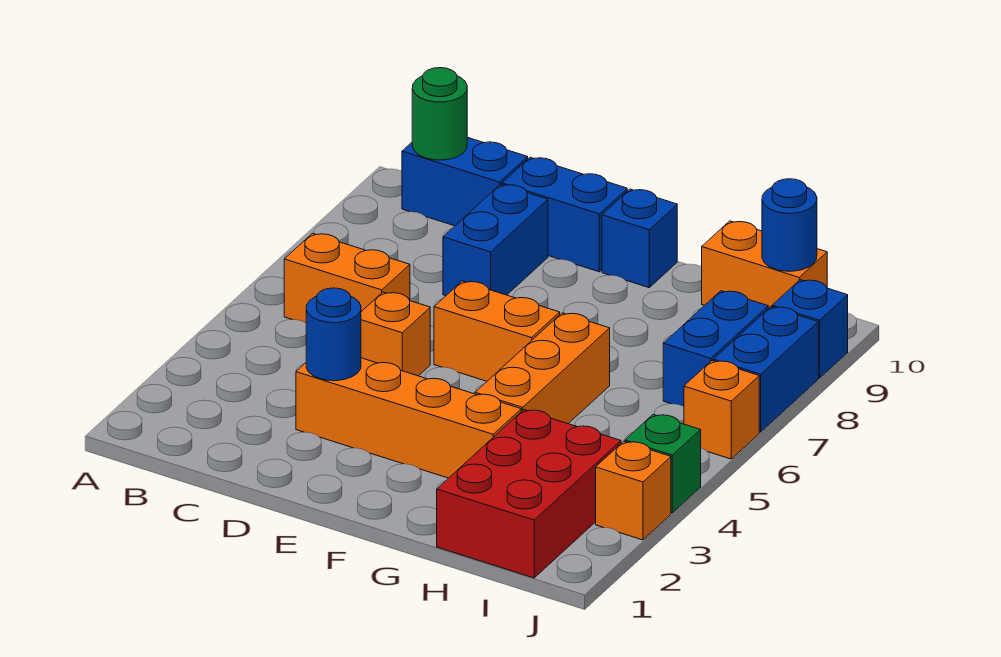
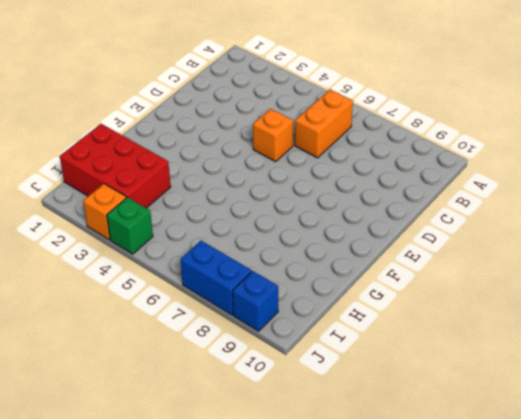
none -> blue brick B10:C10 level 1
none -> orange brick D3:G3 level 1
none -> blue brick D8:D9 level 1

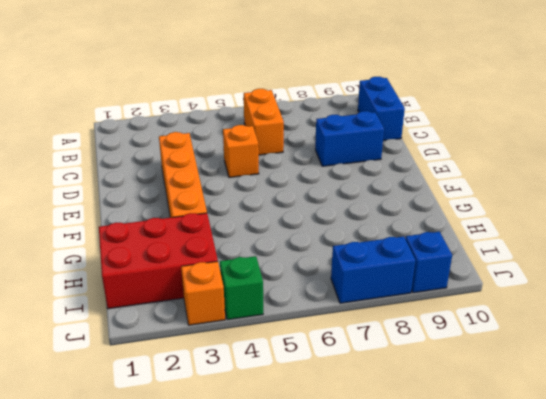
none -> blue brick D10:E10 level 1
none -> orange brick E6:F6 level 1
none -> blue brick F10 level 1

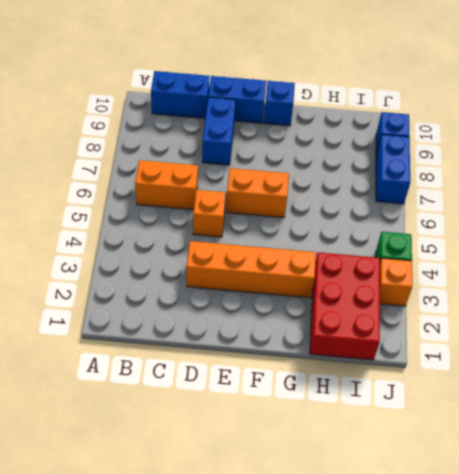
none -> orange brick G4:G6 level 1
none -> orange brick H10:I10 level 1
none -> blue brick I7:I8 level 1

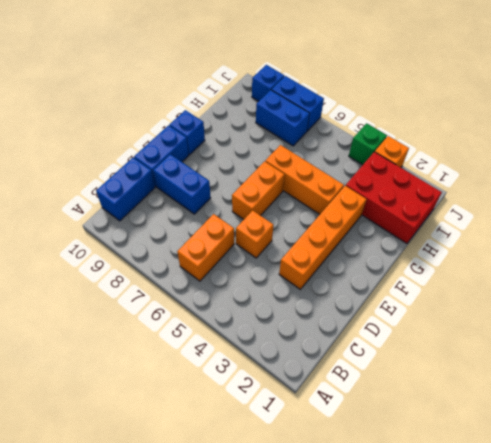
none -> orange brick H10:I10 level 1
none -> orange brick J6 level 1
none -> green round brick B10 level 2

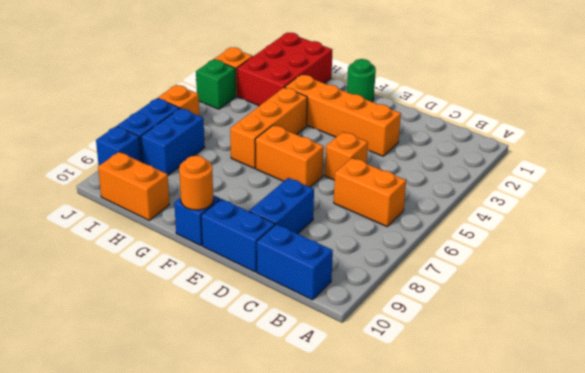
green round brick F1 level 1 -> green round brick B10 level 2
orange round brick F10 level 2 -> none
none -> blue round brick D3 level 2
none -> blue round brick I10 level 2

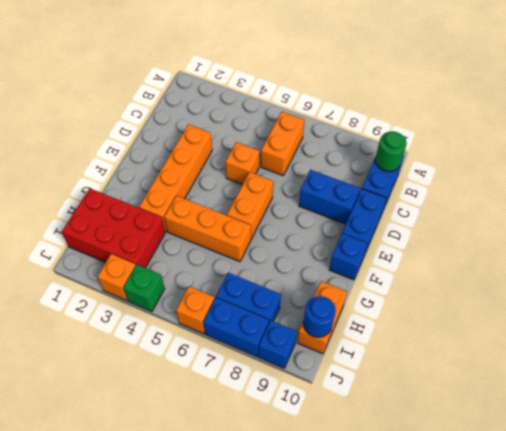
none -> blue round brick D3 level 2

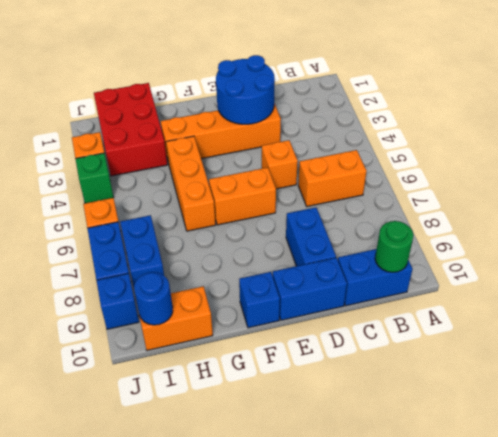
blue round brick D2:E3 level 2 -> blue round brick D3 level 2

